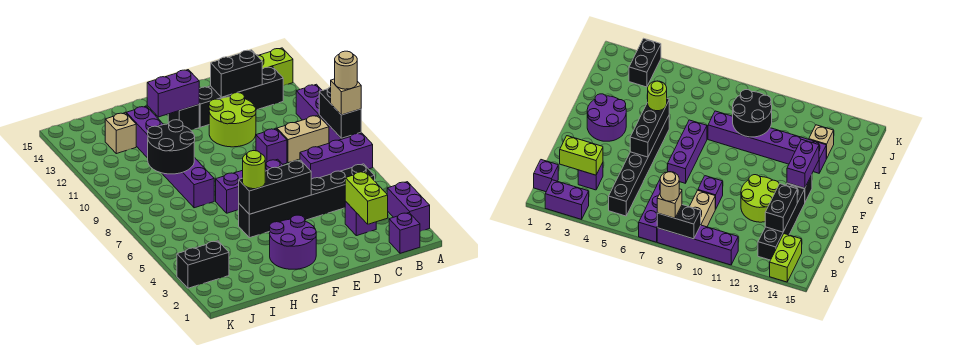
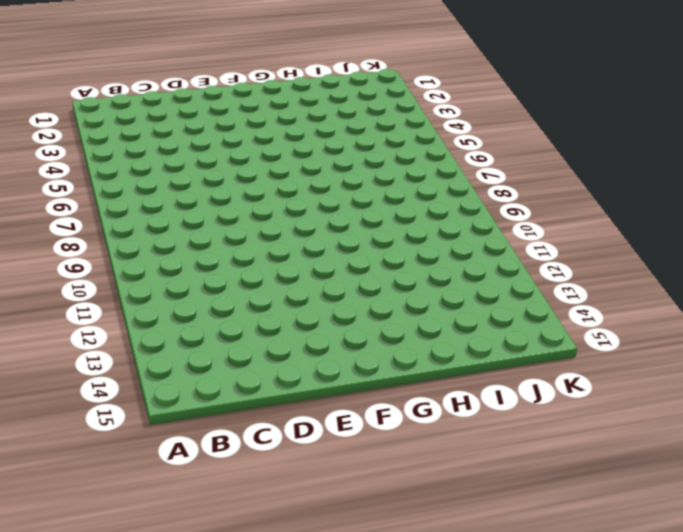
none -> purple brick A2:A3 level 1
none -> purple brick A7:C7 level 1
none -> purple brick A8:A11 level 1

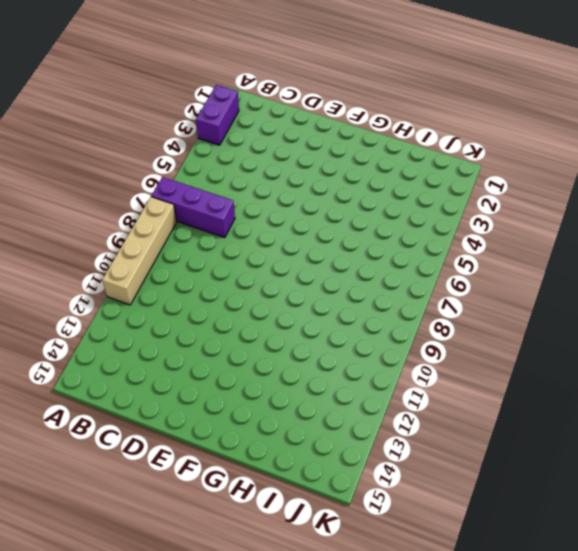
tan brick A8:A11 level 1 -> purple brick A8:A11 level 1
none -> lime brick A14:B14 level 1
none -> purple brick B1 level 1
none -> black brick B5:G5 level 1

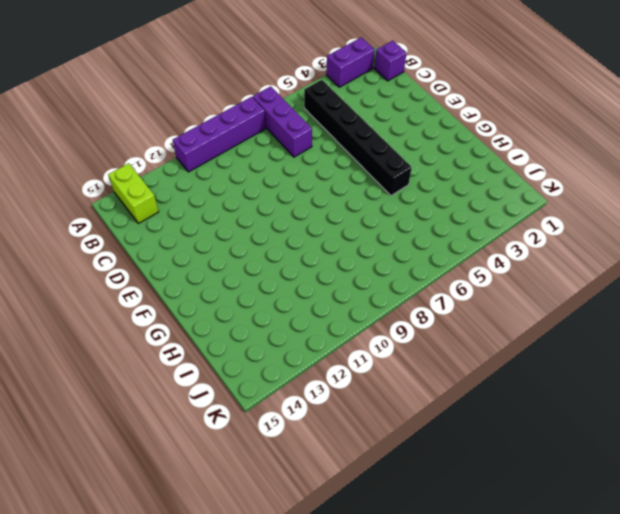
none -> tan brick B9:C9 level 1
none -> black brick B13:E13 level 1
none -> purple brick C3 level 1

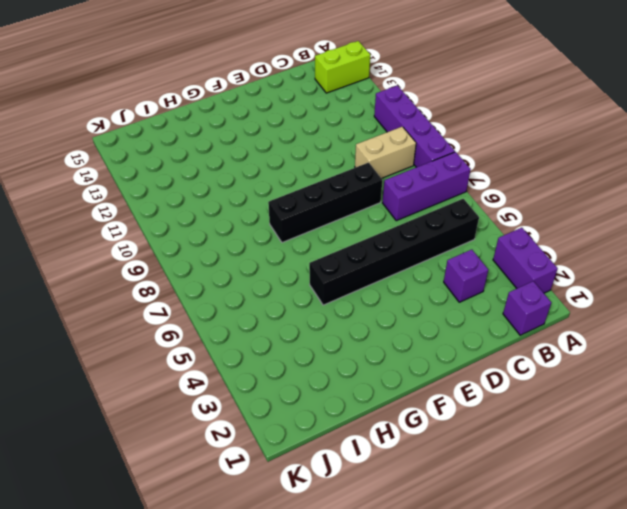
black brick D8:G8 level 1 -> black brick B13:E13 level 1
none -> purple brick D9 level 1
none -> lime round brick D11:E12 level 1
none -> purple brick E7:G7 level 1

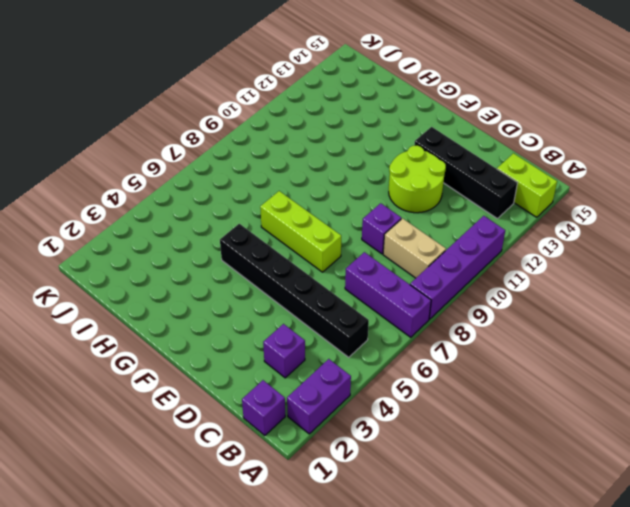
lime brick E7:G7 level 1 -> purple brick E7:G7 level 1
none -> purple round brick F2:G3 level 1
none -> black brick F13 level 1
none -> purple brick H8:H13 level 1

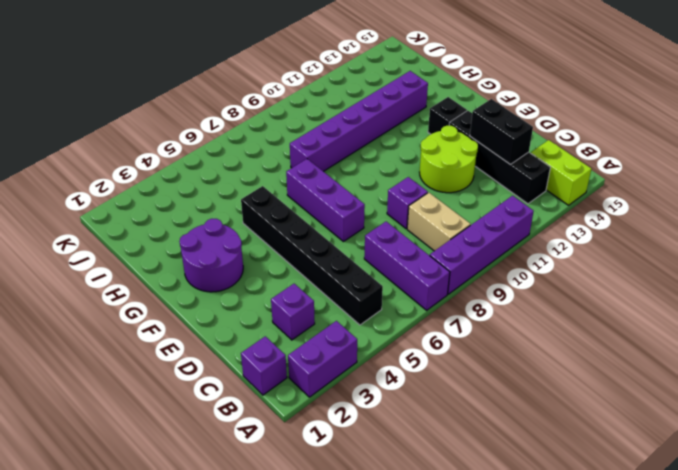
none -> tan brick I13 level 1
none -> black brick J3:K3 level 1
none -> black brick A8:A9 level 2

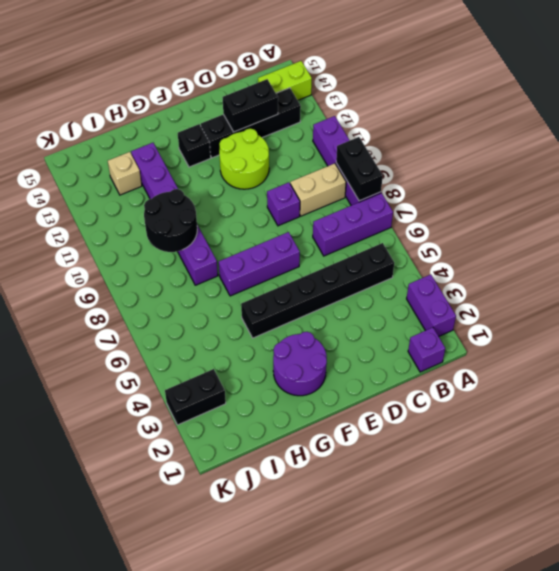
none -> purple brick C3 level 1
none -> lime brick C2:C3 level 2
none -> black brick E5:G5 level 2

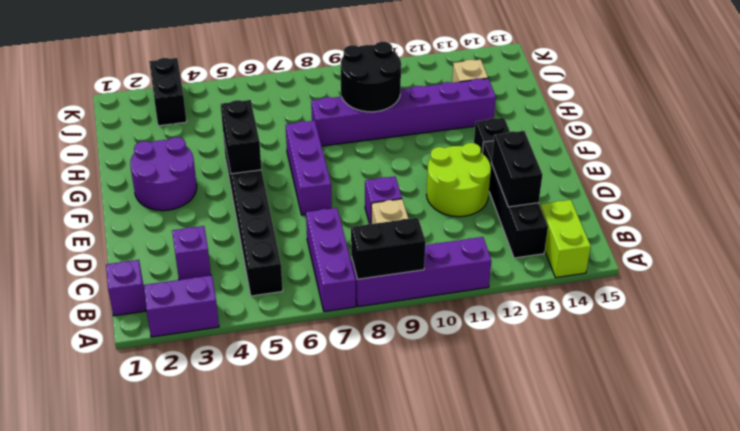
black brick F5:G5 level 2 -> black brick E5:G5 level 2
none -> lime brick C2:C3 level 2
none -> purple brick F13:G13 level 2
none -> tan brick A8 level 3

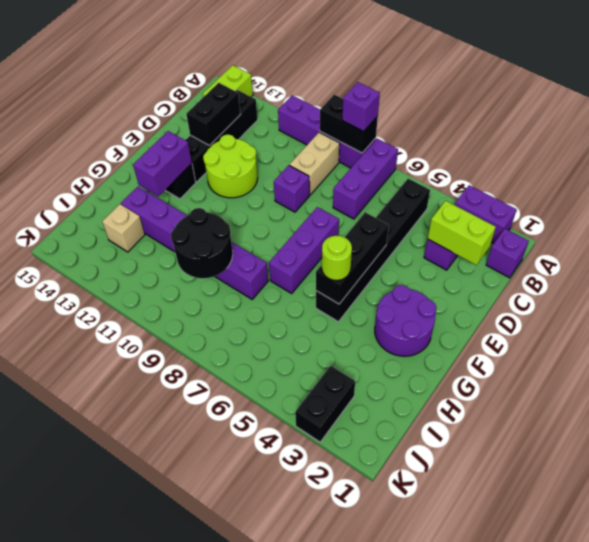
purple brick A8 level 3 -> tan brick A8 level 3
none -> tan round brick A8 level 4

